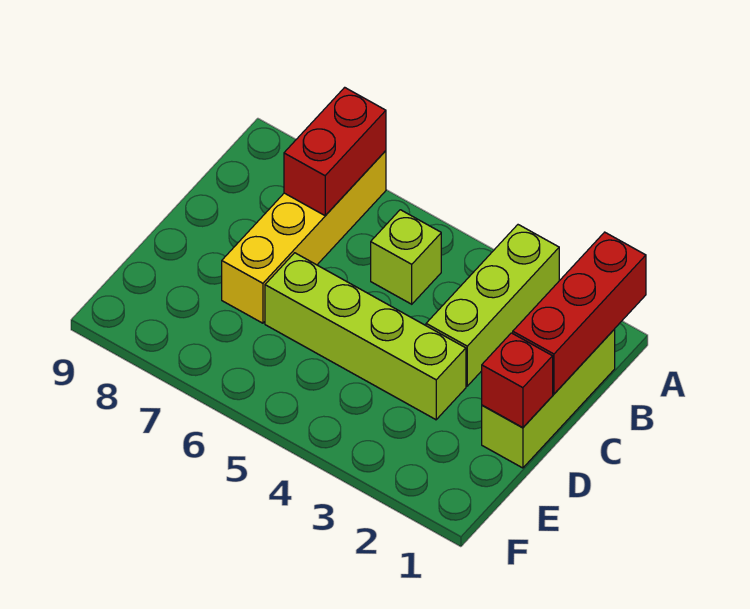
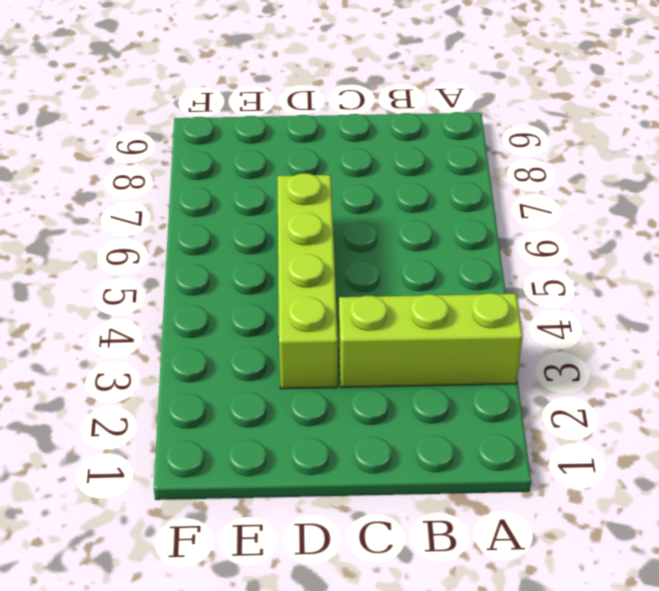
none -> yellow brick A7:D7 level 1
none -> lime brick B1:D1 level 1

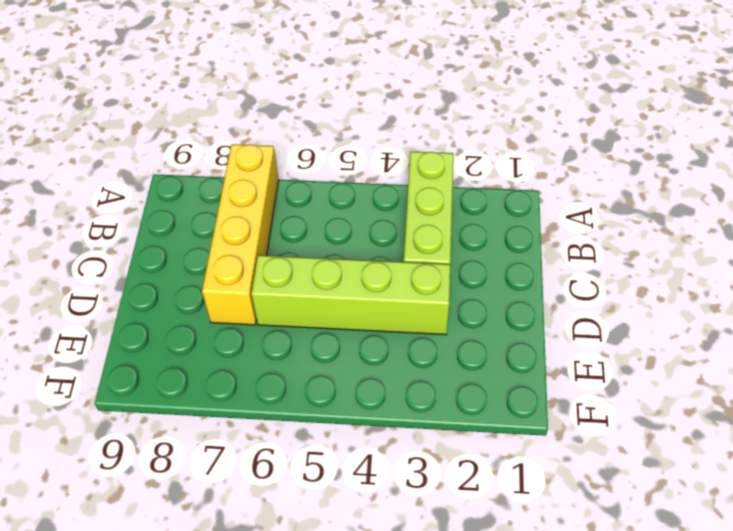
none -> lime brick B1:D1 level 1
none -> lime brick B5 level 1

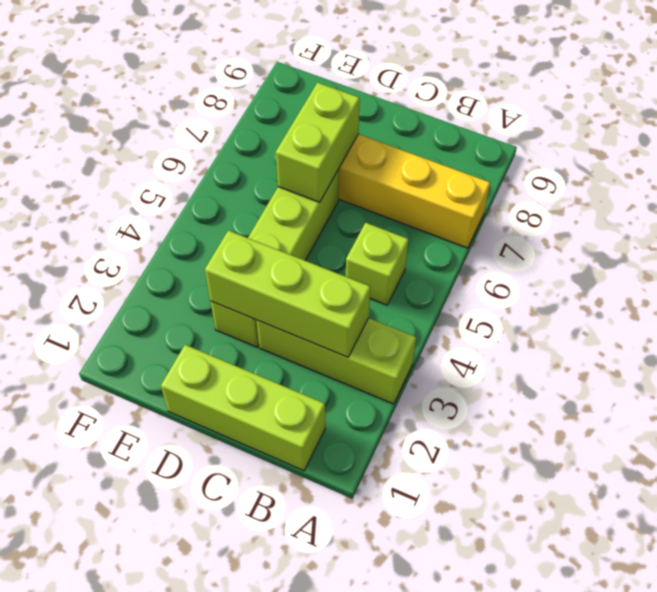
lime brick B3:D3 level 2 -> none
lime brick D6:D7 level 2 -> none
none -> red brick A1:C1 level 2
none -> red brick A7:B7 level 2

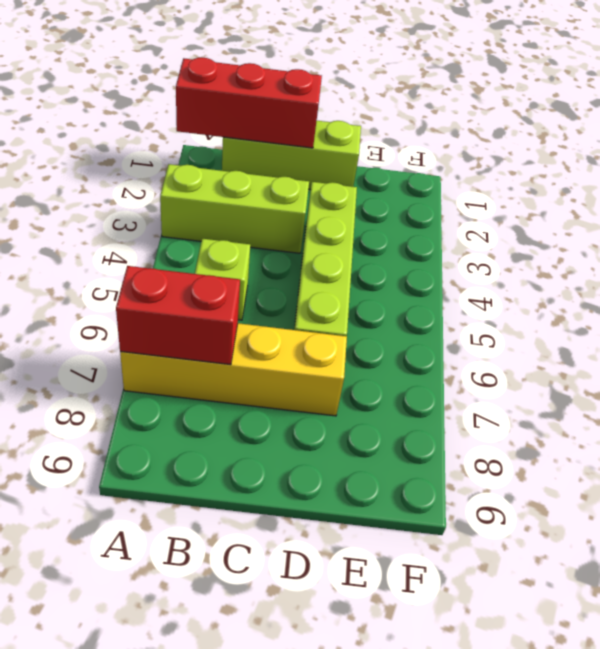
none -> red brick D1 level 2

